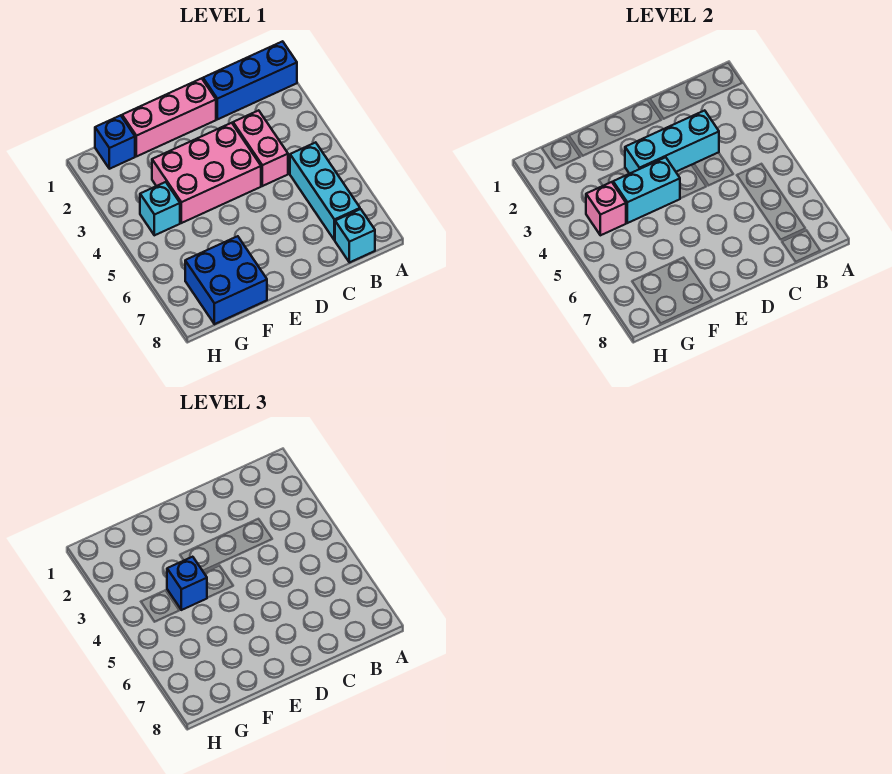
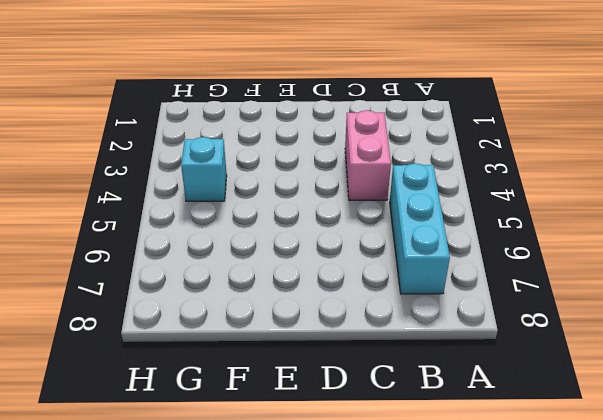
none -> blue brick A1:C1 level 1
none -> cyan brick B8 level 1
none -> pink brick D1:F1 level 1

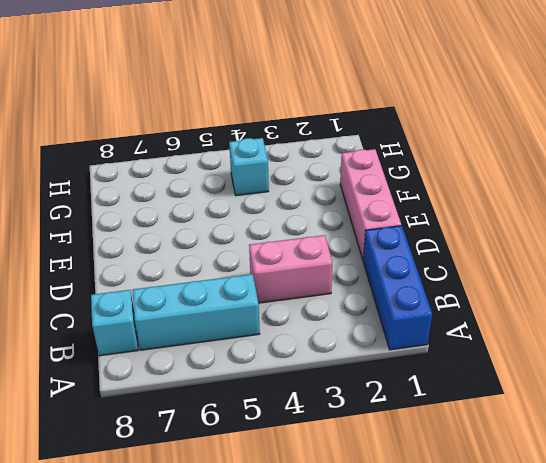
none -> pink brick D3:F4 level 1
none -> blue brick F7:G8 level 1
none -> blue brick G1 level 1

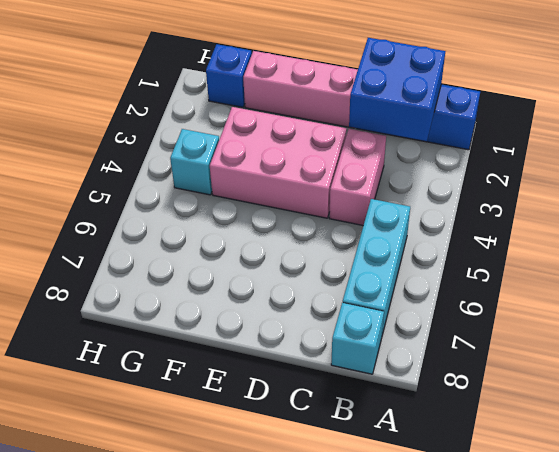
blue brick B1:C2 level 2 -> blue brick F7:G8 level 1
none -> cyan brick C3:E3 level 2
none -> cyan brick E4:F4 level 2
none -> pink brick G4 level 2

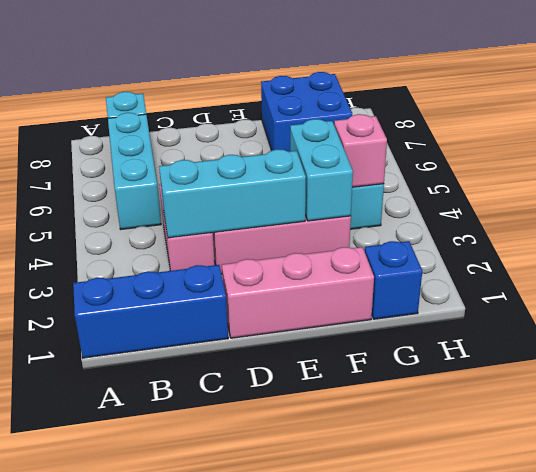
cyan brick F3:F4 level 2 -> cyan brick E4:F4 level 2
none -> blue brick F4 level 3

